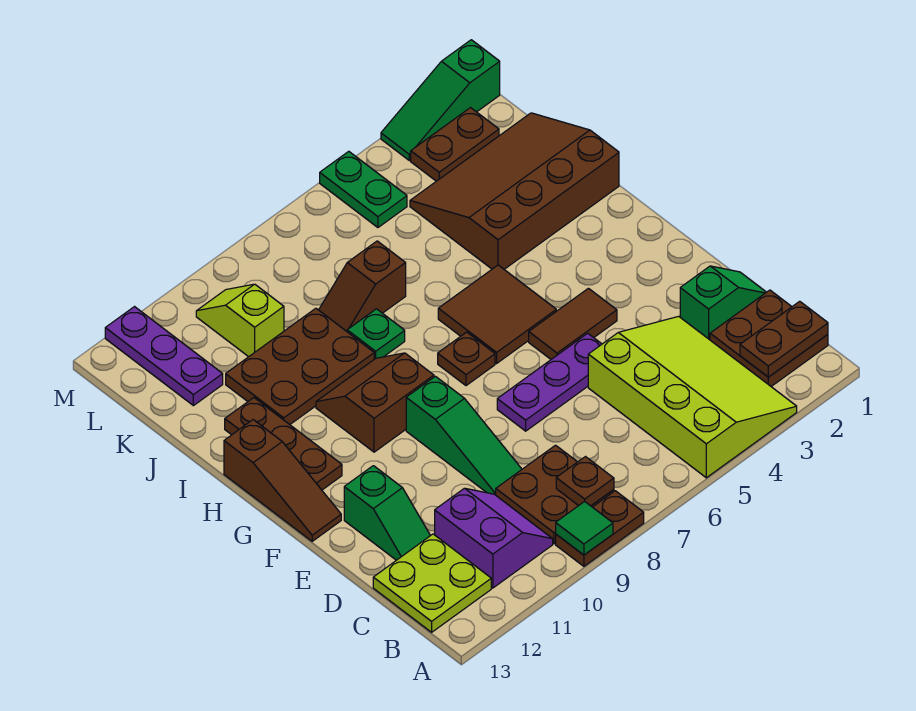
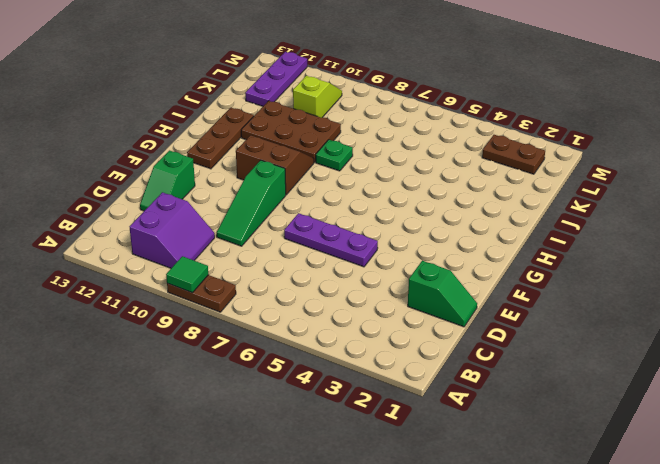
none -> lime slope A3:D5 level 1 top 5
none -> brown plate B1:C2 level 1
none -> brown plate B8:C9 level 1

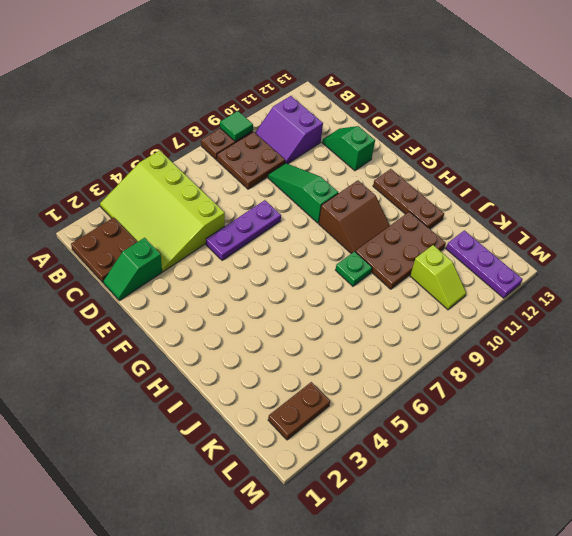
none -> lime plate B12:C13 level 1
none -> brown tile F4:F5 level 1
none -> brown slope F13:H13 level 1 top H

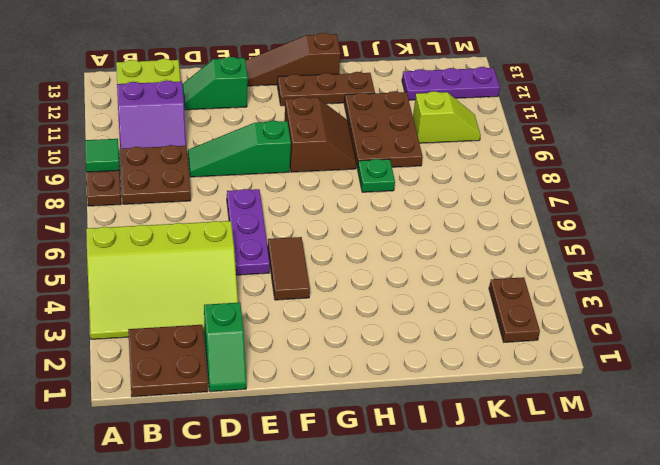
none -> brown tile G5:H6 level 1
none -> brown plate G7 level 1
none -> brown slope I1:K4 level 1 top I

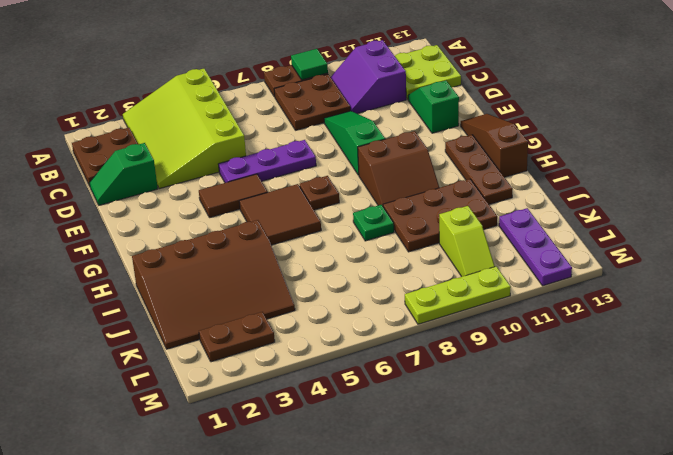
lime plate M8:M10 level 1 -> none
none -> brown slope J7:J8 level 1 top 7
none -> green plate L5:M5 level 1
none -> green slope M1:M3 level 1 top 1

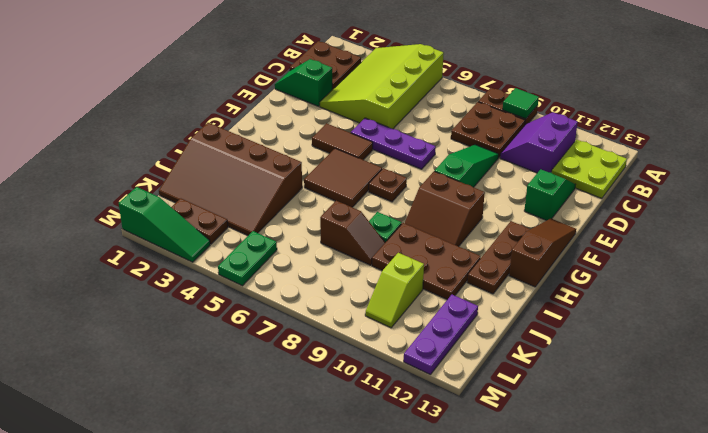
none -> brown plate B1:B2 level 2
none -> brown plate B8 level 2

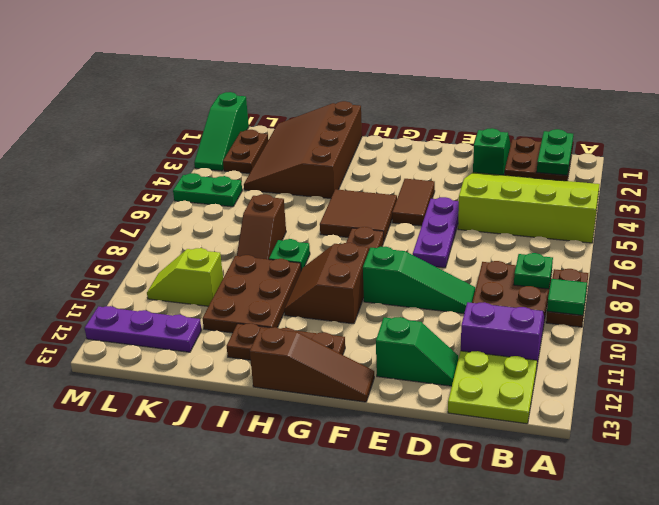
green plate B1:B2 level 2 -> brown plate B1:B2 level 2
green plate B8 level 2 -> brown plate B8 level 2

